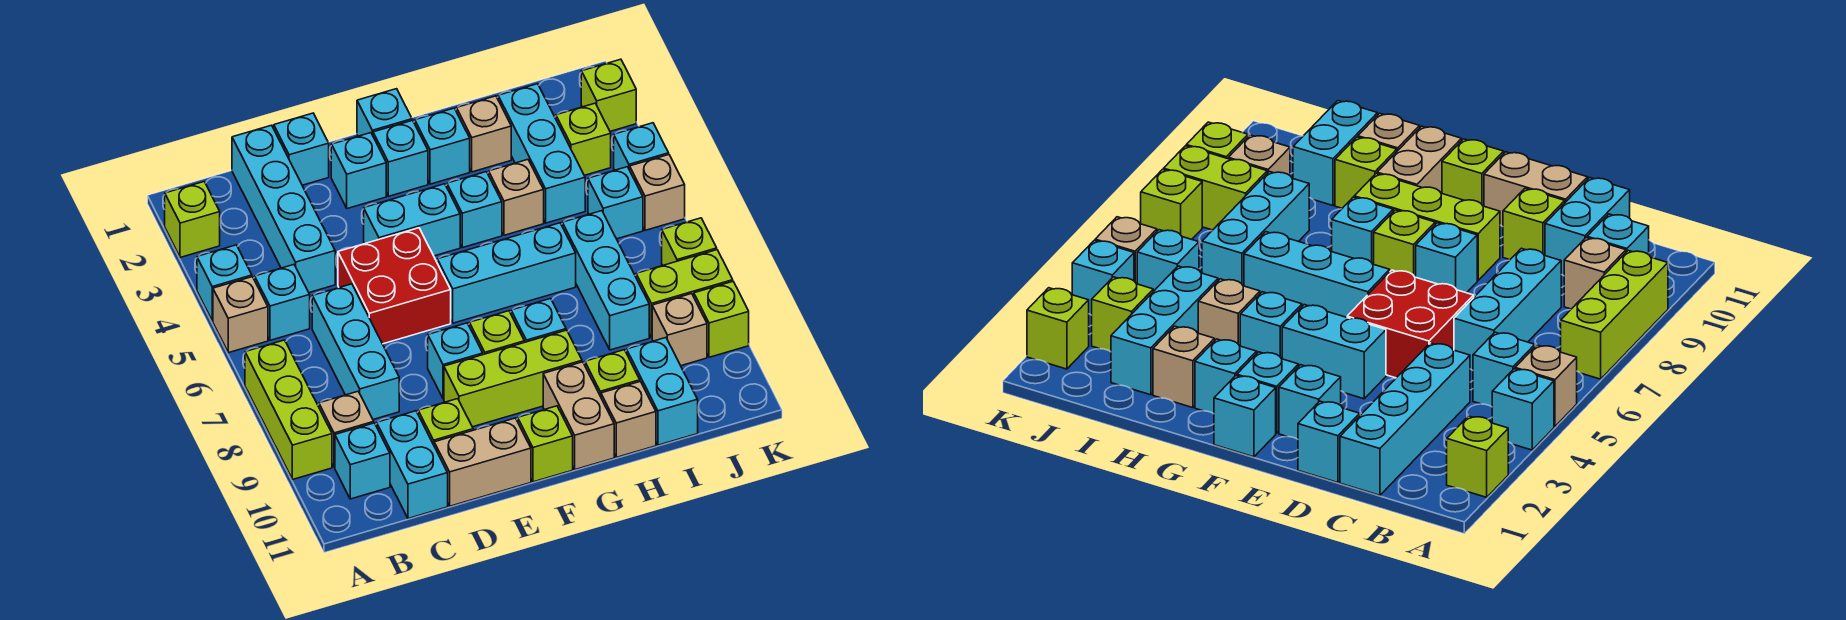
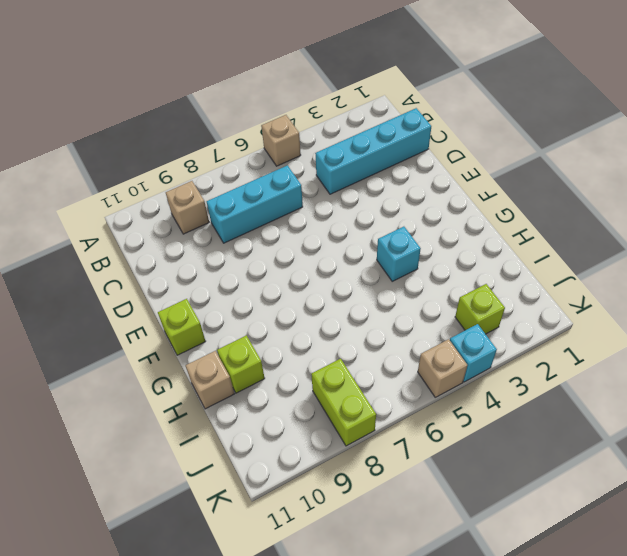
none -> lime brick A2 level 1
none -> cyan brick A4 level 1
none -> lime brick A7:A9 level 1
none -> cyan brick B5 level 1

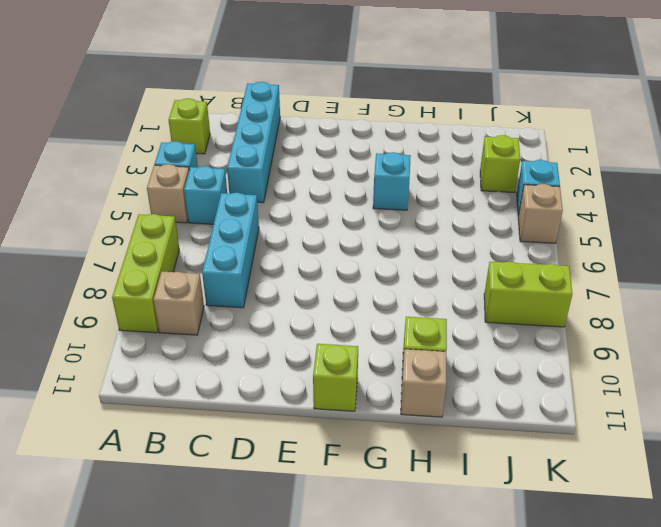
none -> cyan brick B10 level 1
none -> cyan brick C10:C11 level 1
none -> cyan brick D1 level 1
none -> red brick D5:E6 level 1

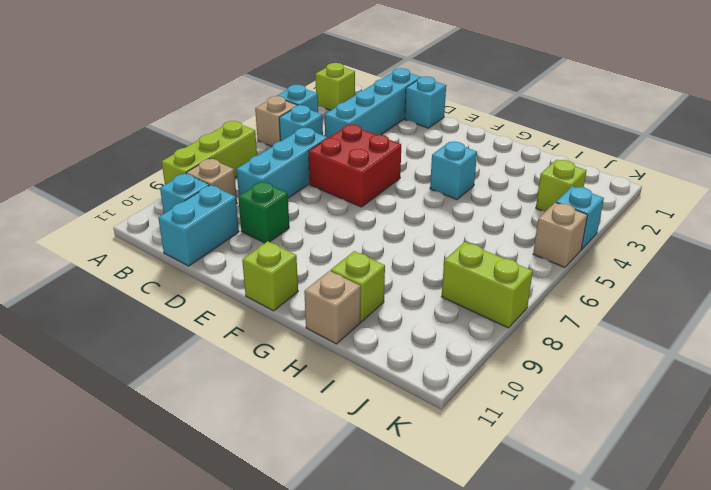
green brick D9 level 1 -> none
none -> lime brick D10 level 1
none -> tan brick D11:E11 level 1
none -> cyan brick E2 level 1
none -> cyan brick E4:F4 level 1

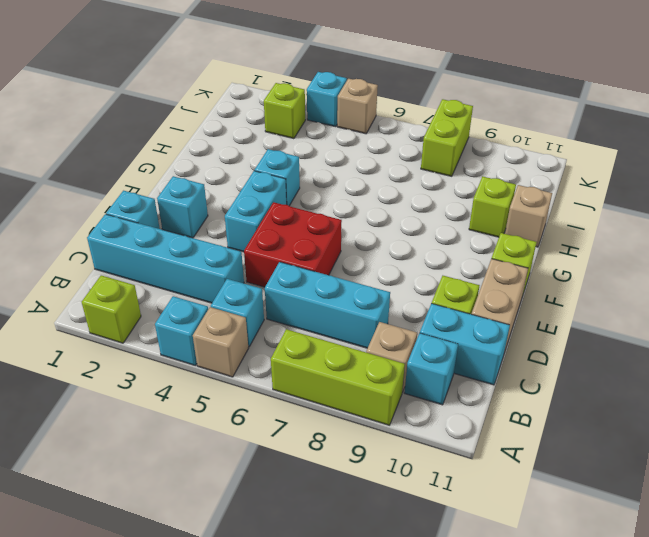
none -> cyan brick E8 level 1
none -> lime brick E9:G9 level 1
none -> cyan brick F1 level 1
none -> cyan brick F2 level 1

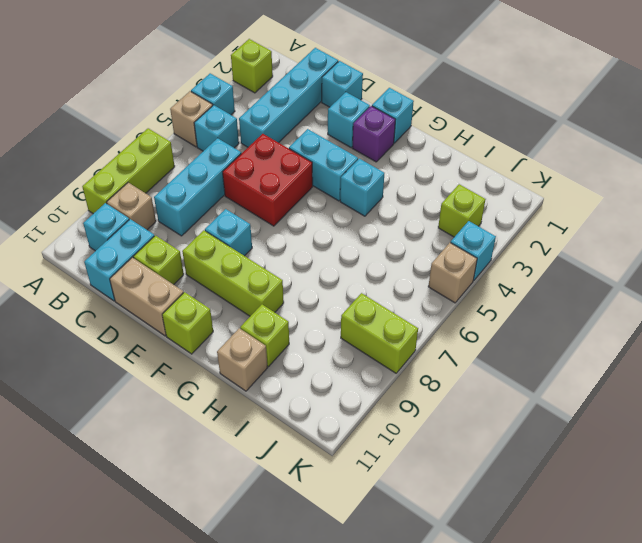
purple brick F2 level 1 -> cyan brick F2 level 1
none -> cyan brick F6:H6 level 1
none -> lime brick F8 level 1
none -> cyan brick G2 level 1
none -> cyan brick G8 level 1

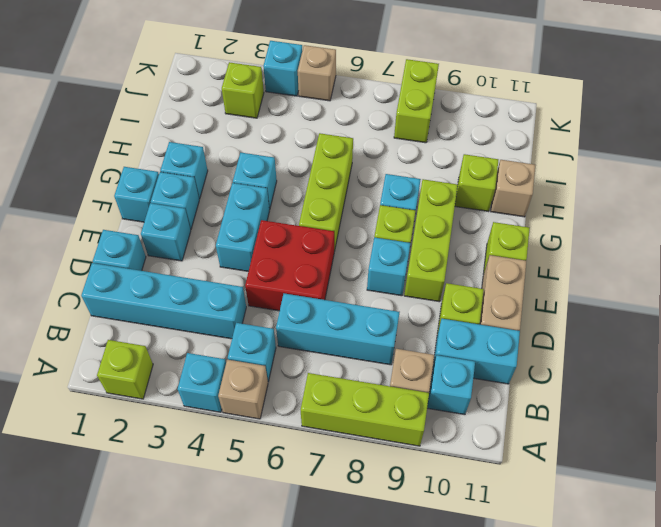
lime brick F6:H6 level 1 -> cyan brick F6:H6 level 1
none -> tan brick G10:G11 level 1
none -> tan brick H2 level 1
none -> tan brick H4 level 1
none -> cyan brick I2:I4 level 1

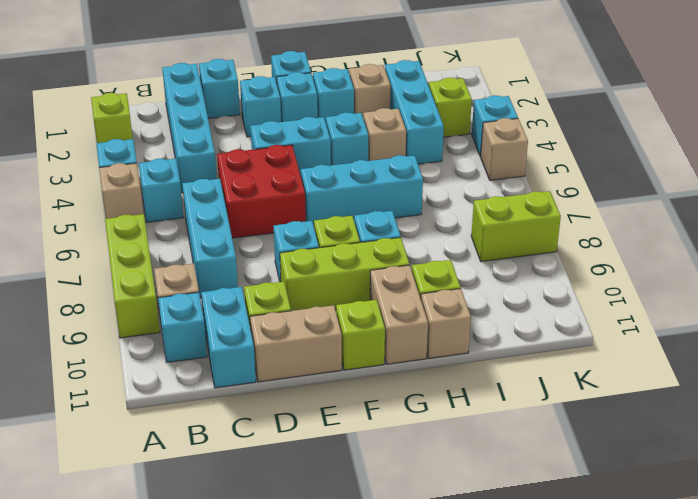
none -> cyan brick I6:I8 level 1
none -> cyan brick I10:I11 level 1
none -> cyan brick J5 level 1
none -> tan brick J9 level 1

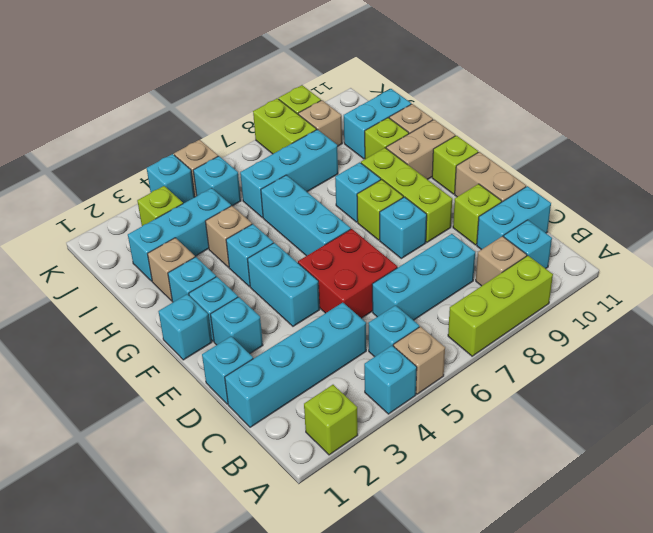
none -> lime brick K2 level 1
none -> lime brick K7 level 1

